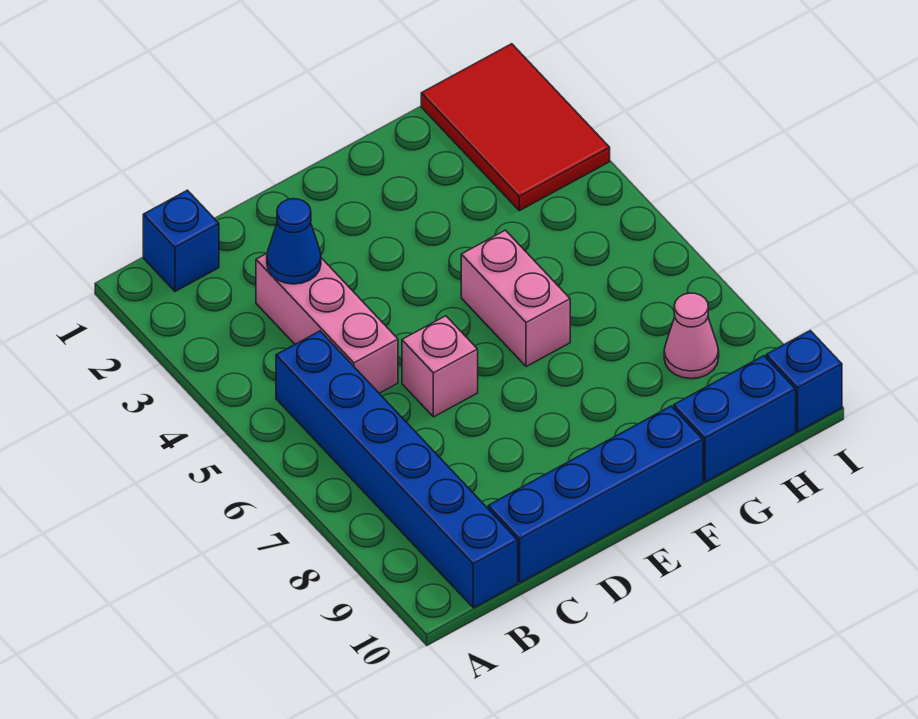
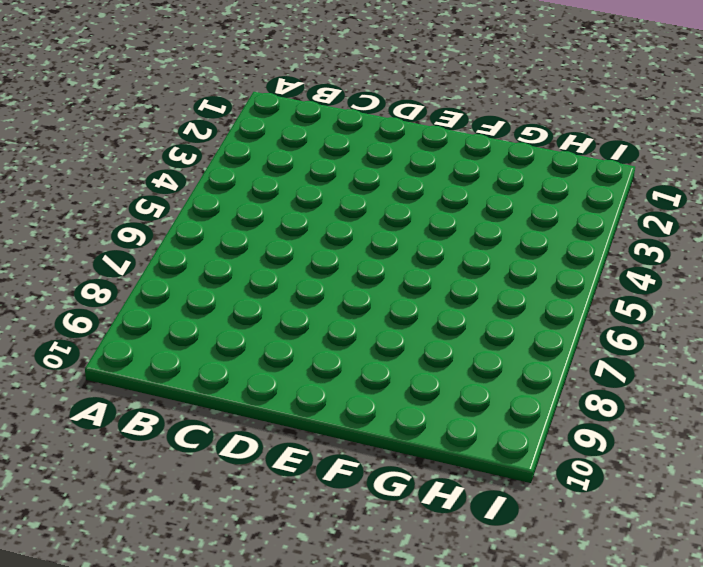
none -> blue brick B1 level 1
none -> blue brick B5:B10 level 1

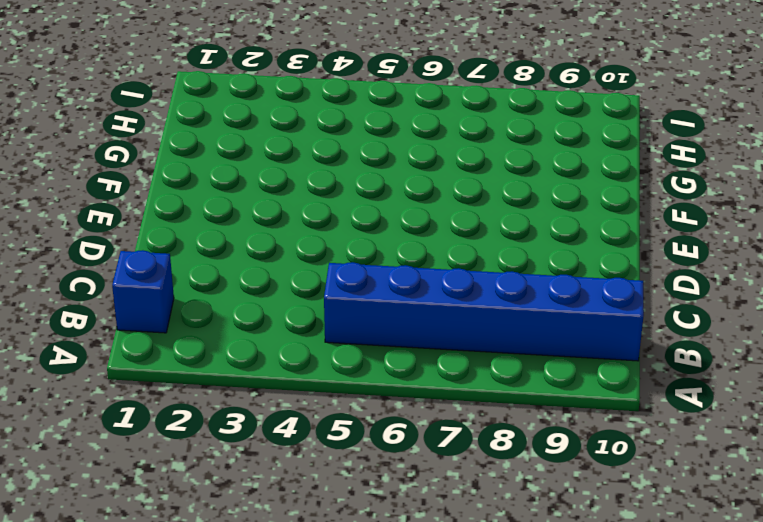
none -> pink brick C3:C5 level 1
none -> blue brick C10:F10 level 1

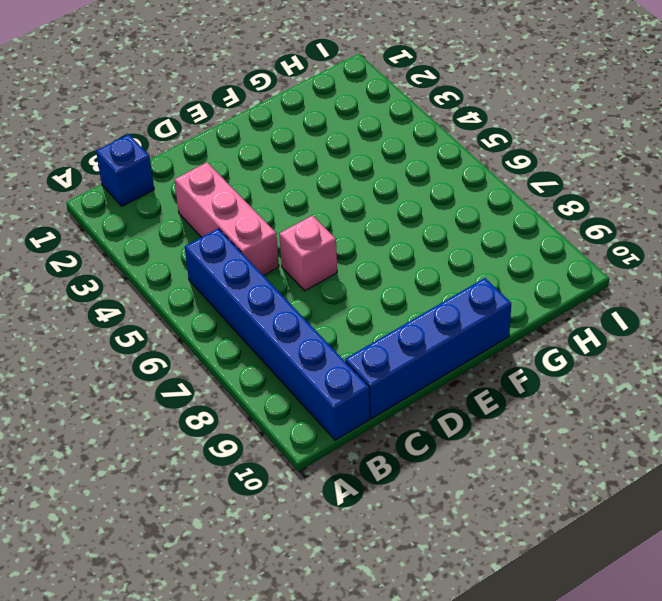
none -> pink brick F5:F6 level 1
none -> blue brick G10:H10 level 1

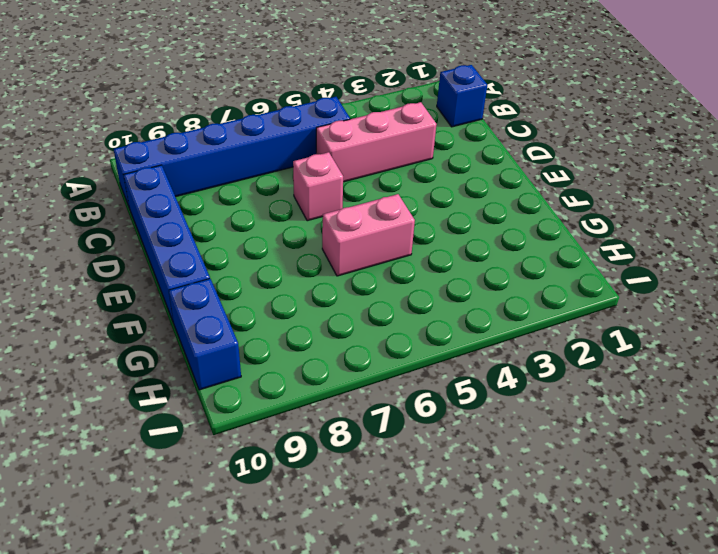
none -> red tile H1:I3 level 1
none -> pink cone H8 level 1

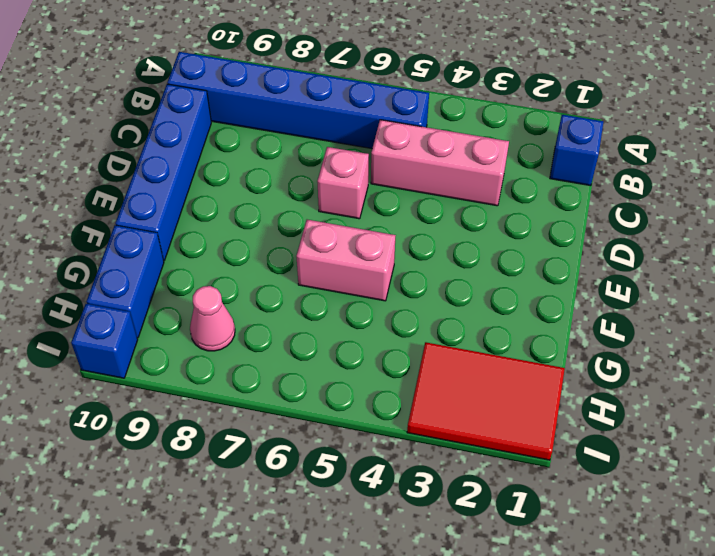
none -> blue cone C3 level 2

